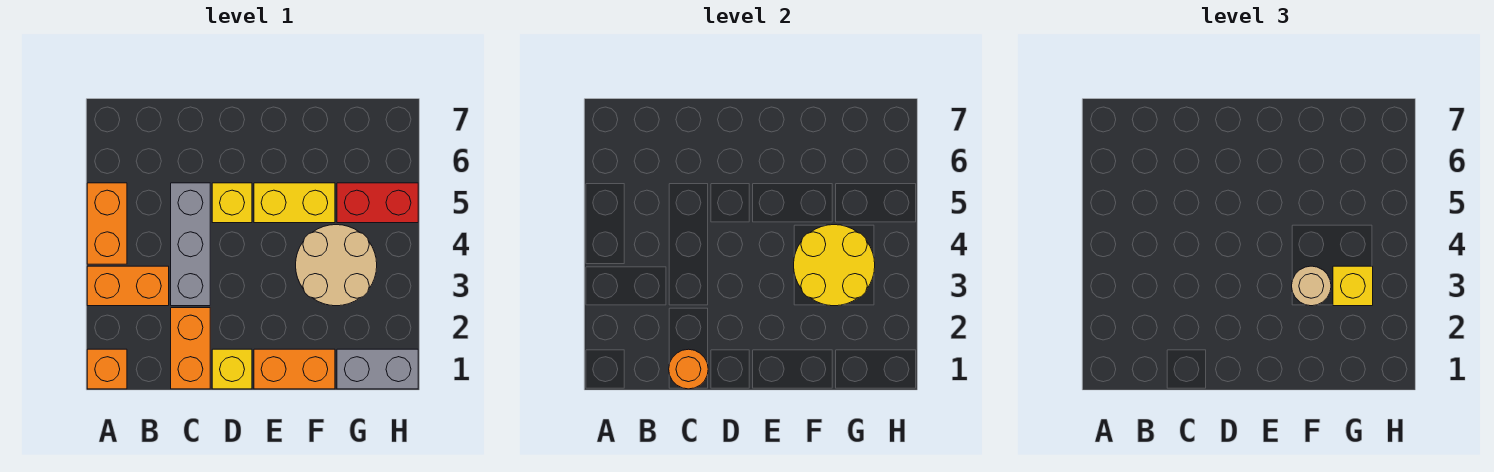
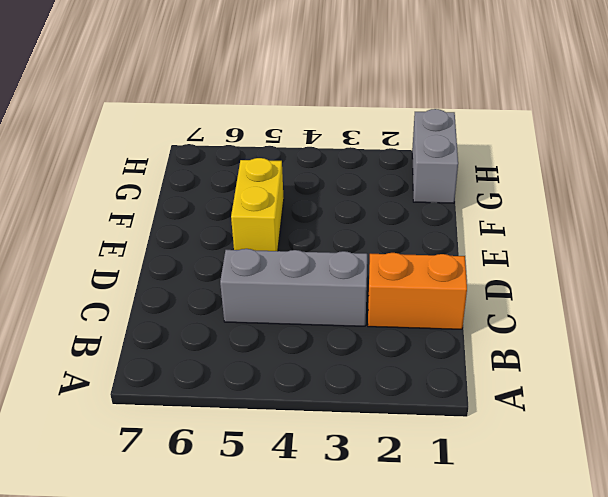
none -> orange brick A1 level 1
none -> orange brick A3:B3 level 1
none -> orange brick A4:A5 level 1

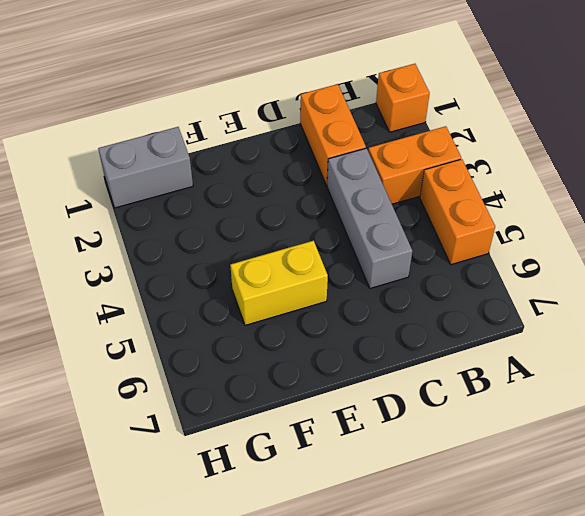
none -> yellow brick D1 level 1
none -> yellow brick D5 level 1
none -> orange brick E1:F1 level 1

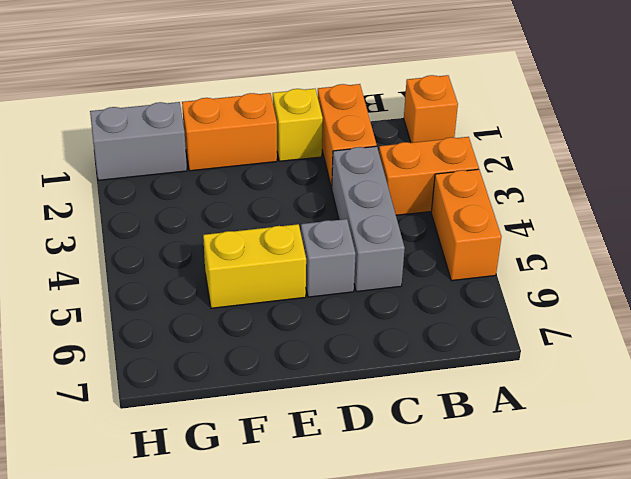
grey brick D5 level 1 -> yellow brick D5 level 1
none -> tan round brick F3:G4 level 1
none -> red brick G5:H5 level 1
none -> orange round brick C1 level 2

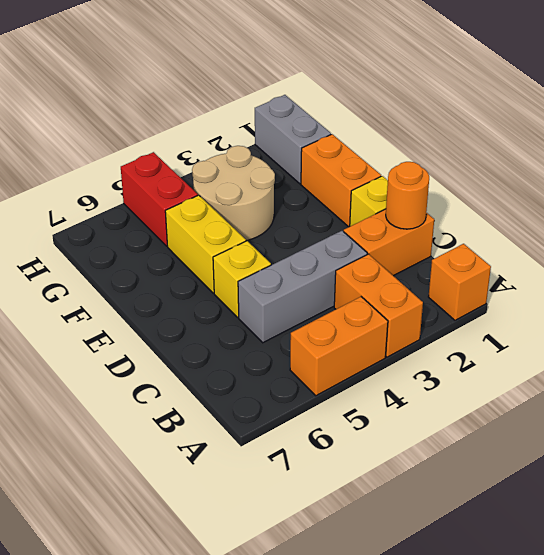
none -> yellow round brick F3:G4 level 2
none -> tan round brick F3 level 3
none -> yellow brick G3 level 3

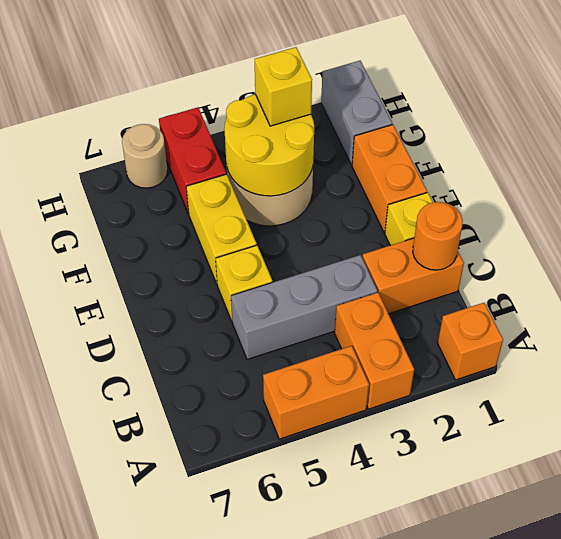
tan round brick H6 level 1 -> tan round brick F3 level 3

